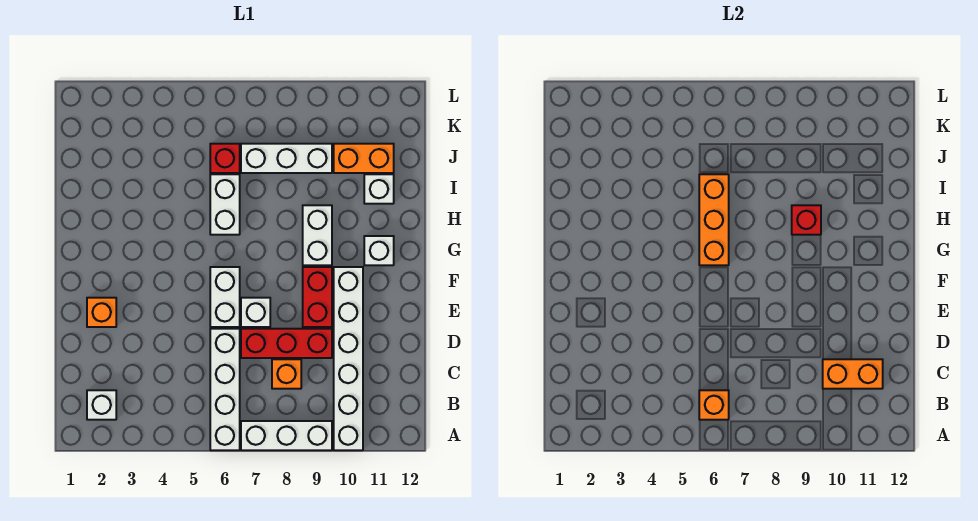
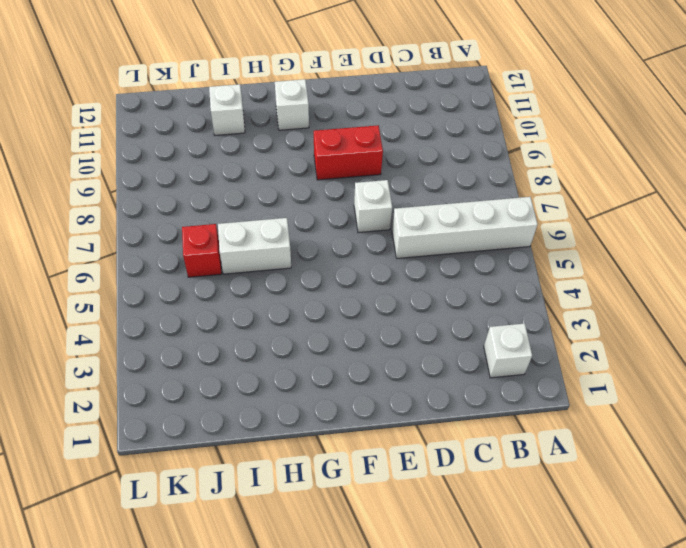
none -> white brick A7:A9 level 1
none -> white brick A10:F10 level 1
none -> orange brick C8 level 1

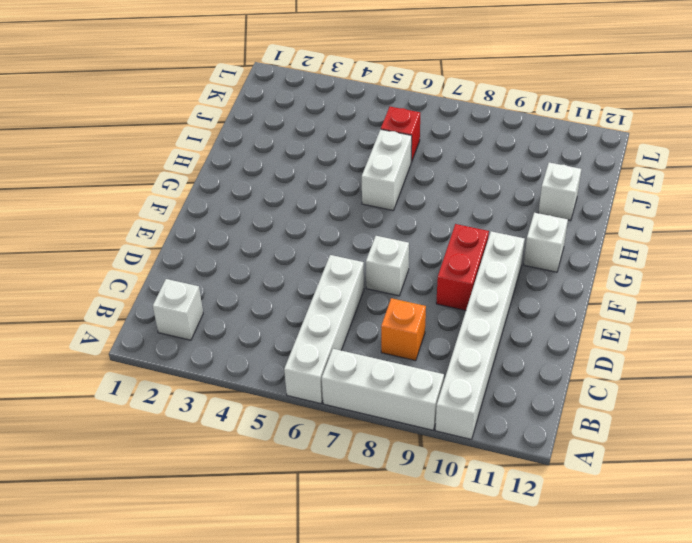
none -> red brick D7:D9 level 1
none -> orange brick E2 level 1
none -> white brick E6:F6 level 1

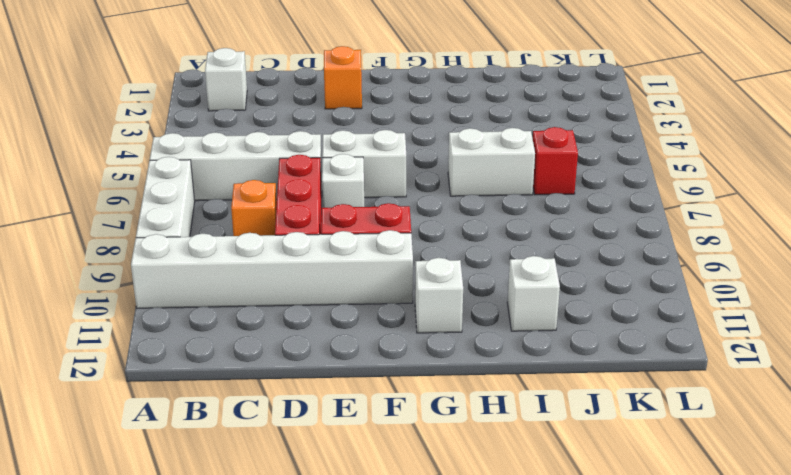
none -> white brick G9:H9 level 1
none -> white brick J7:J9 level 1
none -> orange brick J10:J11 level 1

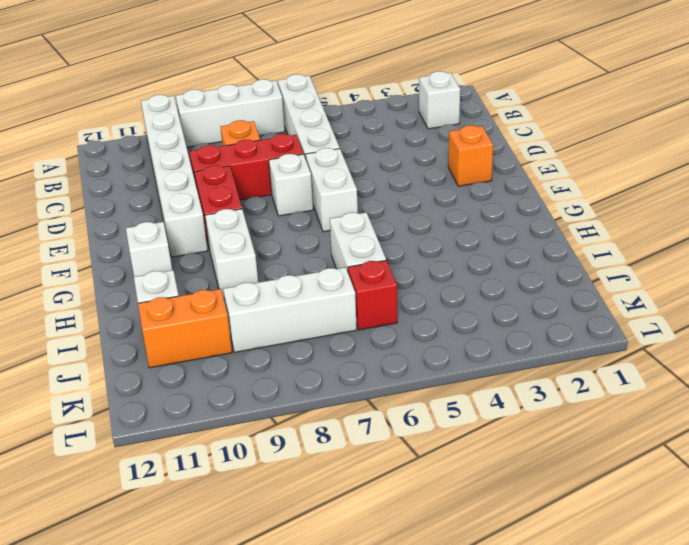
none -> orange brick B6 level 2
none -> orange brick C10:C11 level 2
none -> orange brick G6:I6 level 2

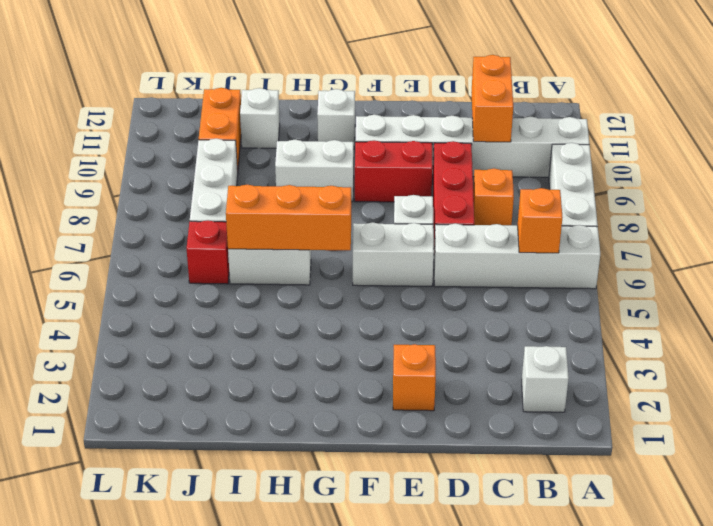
none -> red brick H9 level 2

